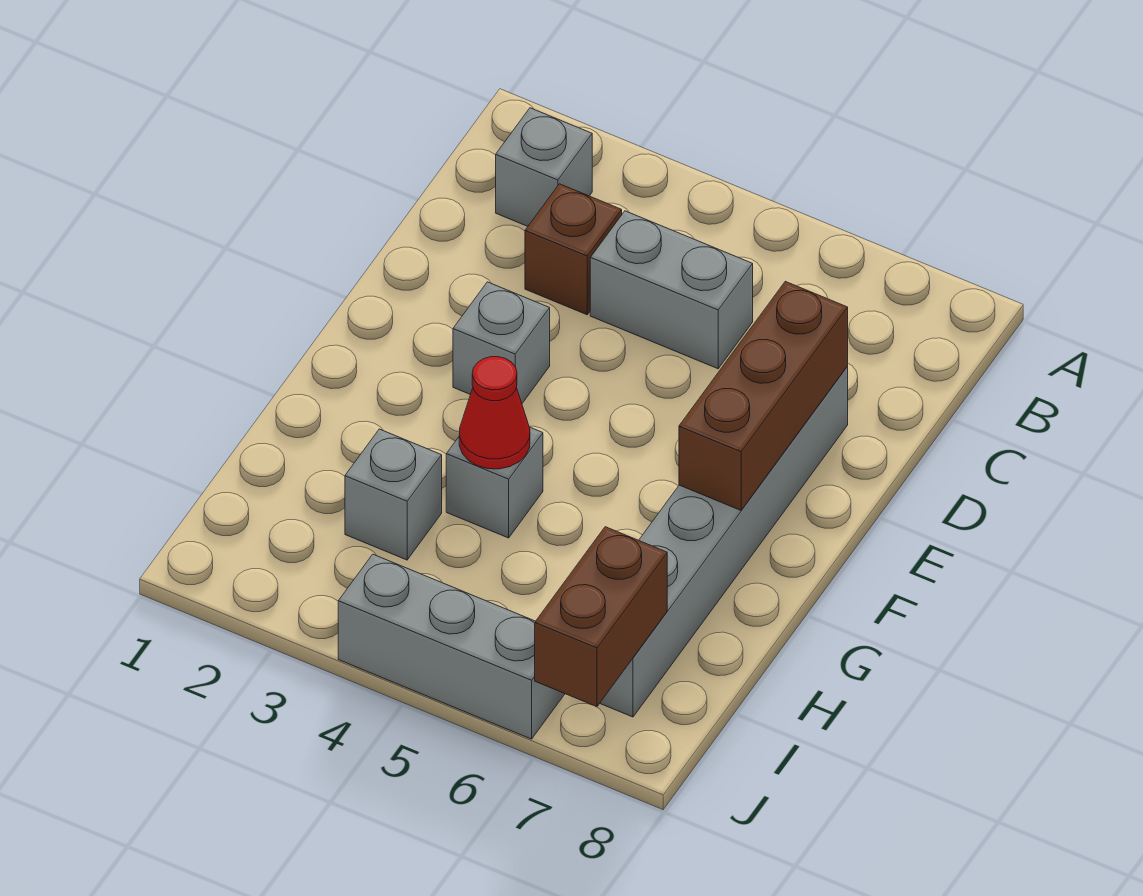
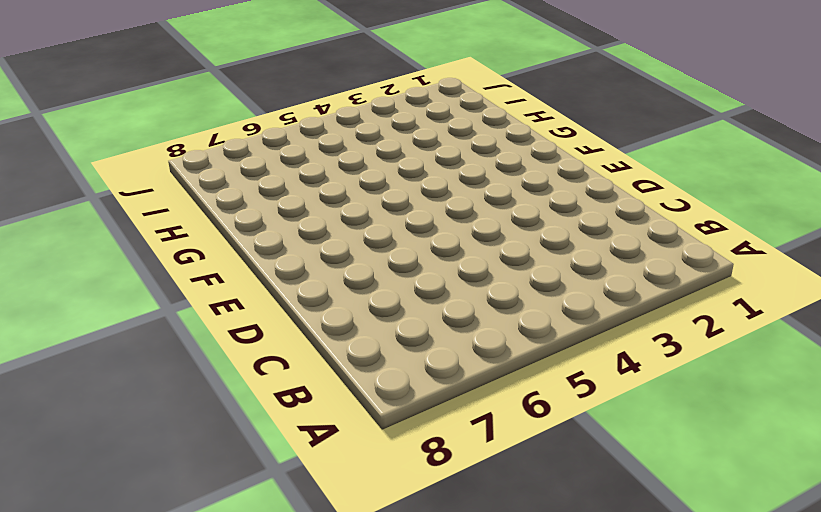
none -> grey brick B2 level 1
none -> brown brick C3 level 1

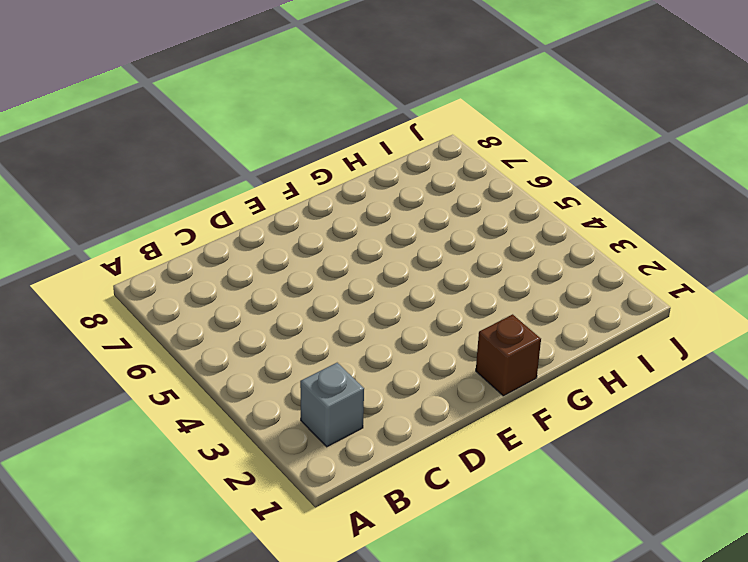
brown brick F1 level 1 -> brown brick C3 level 1
none -> grey brick C4:C5 level 1
none -> grey brick D7:I7 level 1

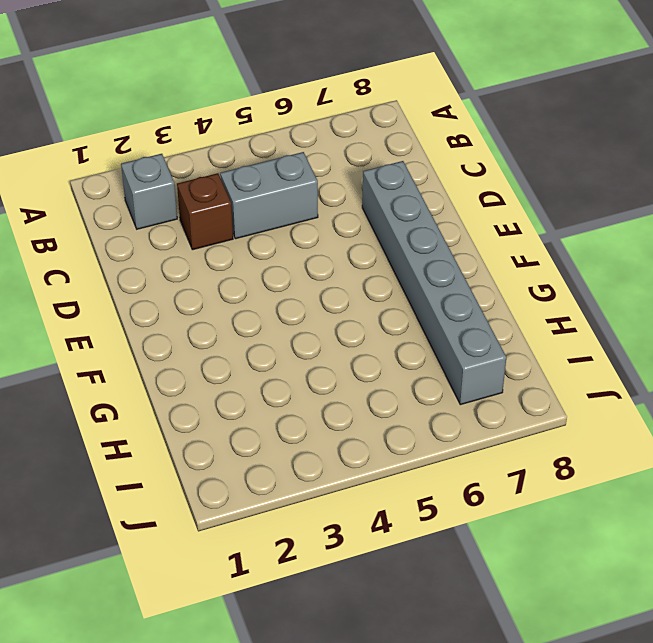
none -> grey brick E3 level 1
none -> grey brick G4 level 1

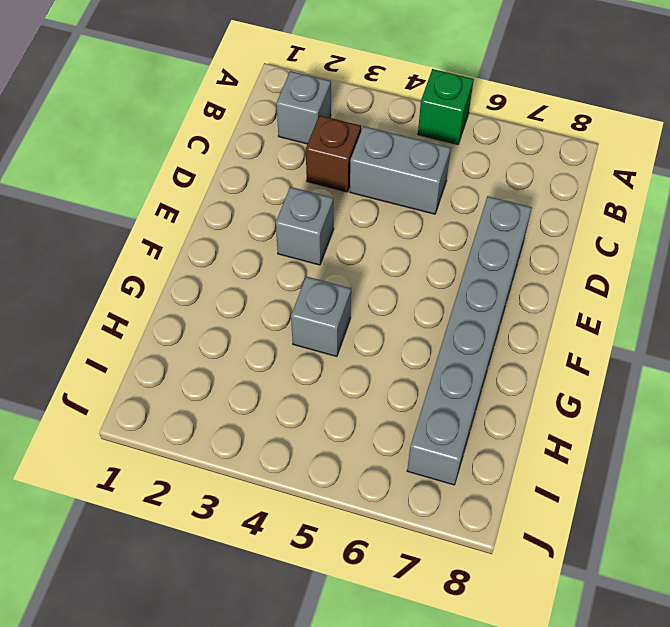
green brick A5 level 1 -> none
none -> grey brick H3 level 1
none -> grey brick J4:J6 level 1

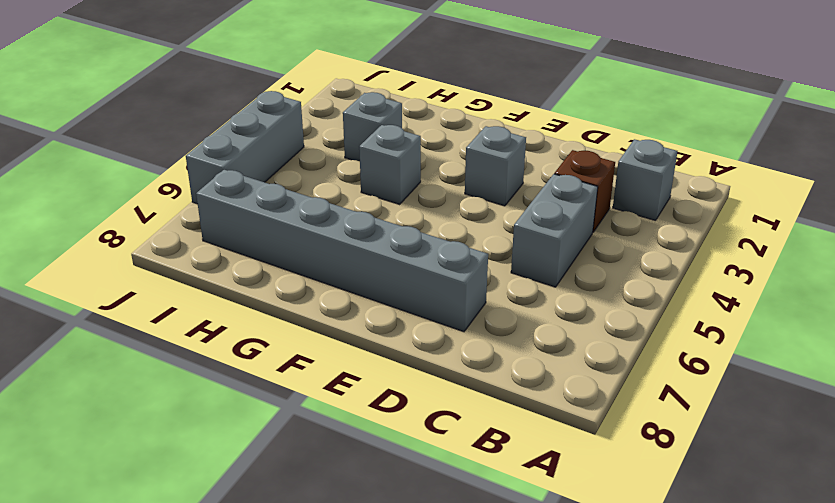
none -> brown brick D7:F7 level 2
none -> red cone G4 level 2

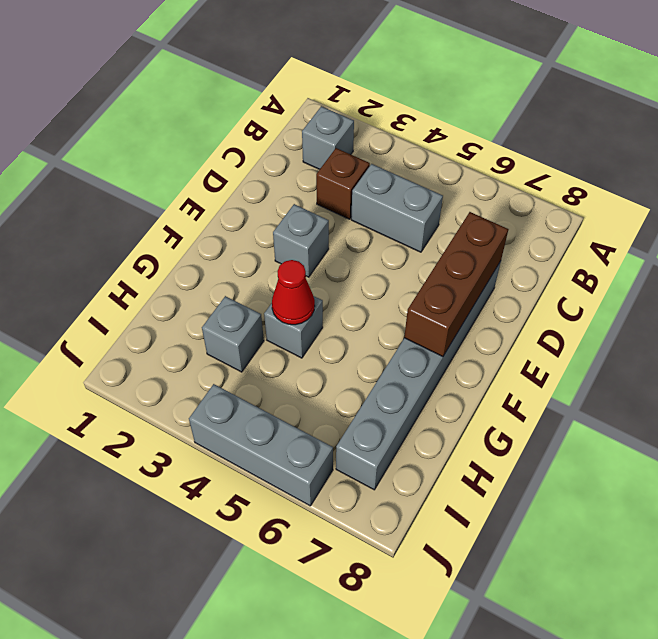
none -> brown brick I7:J7 level 2

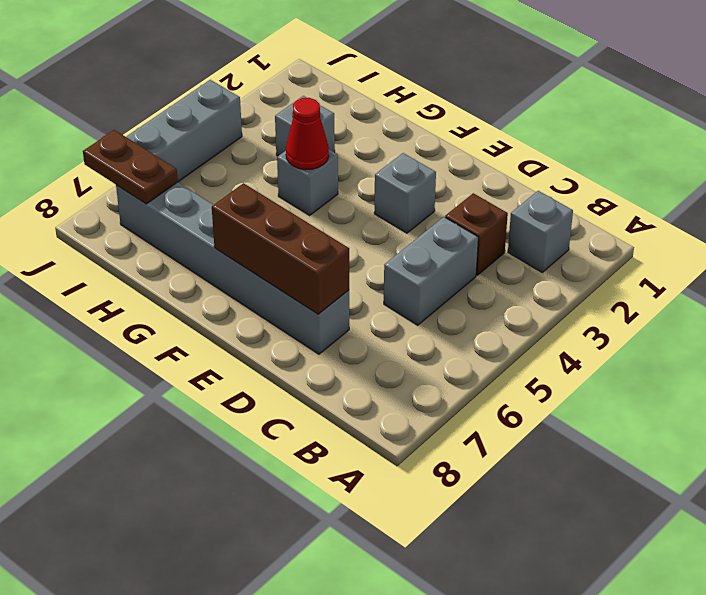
brown plate I7:J7 level 2 -> brown brick I7:J7 level 2

